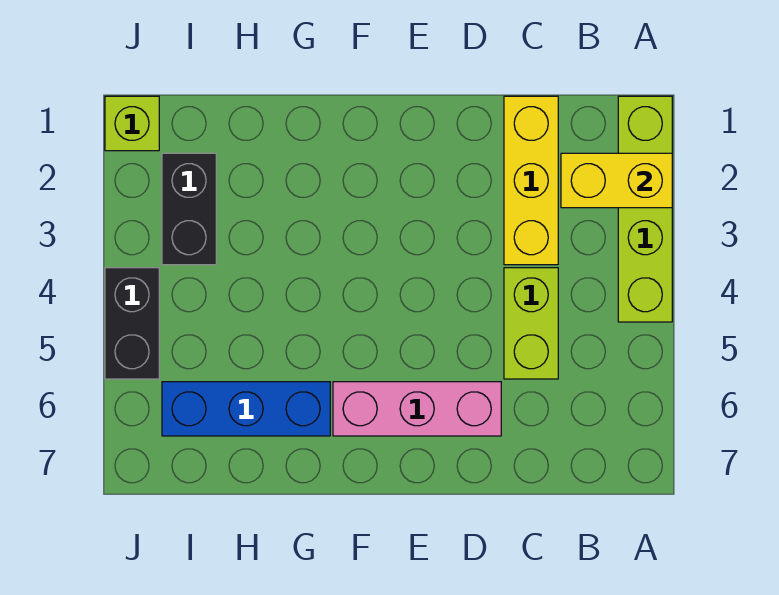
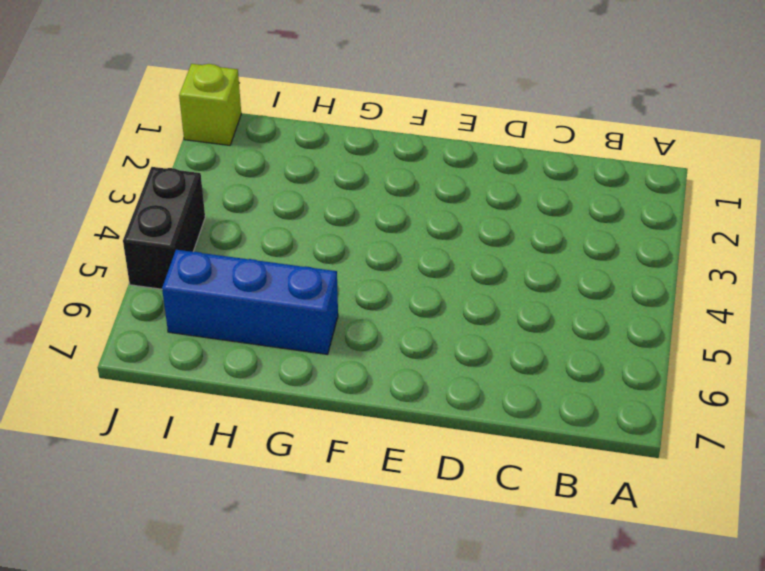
none -> lime brick A1:A4 level 1
none -> yellow brick C1:C3 level 1

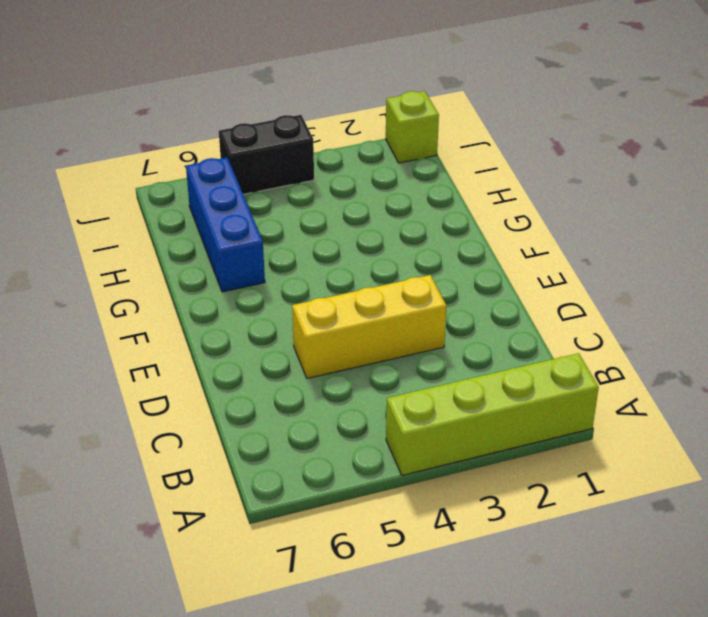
yellow brick D3:D5 level 1 -> yellow brick C1:C3 level 1
none -> lime brick C4:C5 level 1
none -> pink brick D6:F6 level 1

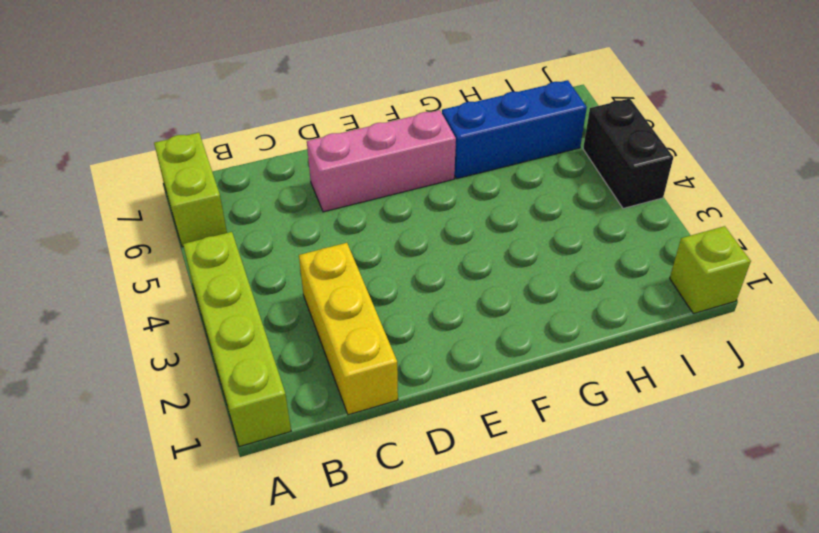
lime brick A6:A7 level 1 -> lime brick C4:C5 level 1
none -> black brick I2:I3 level 1
none -> yellow brick A2:B2 level 2

